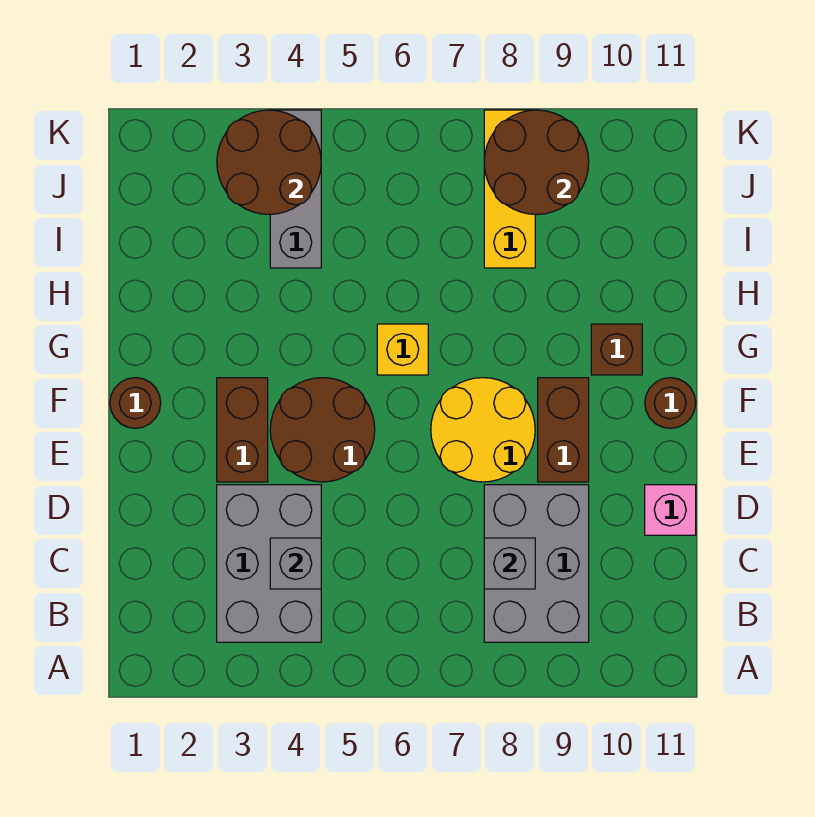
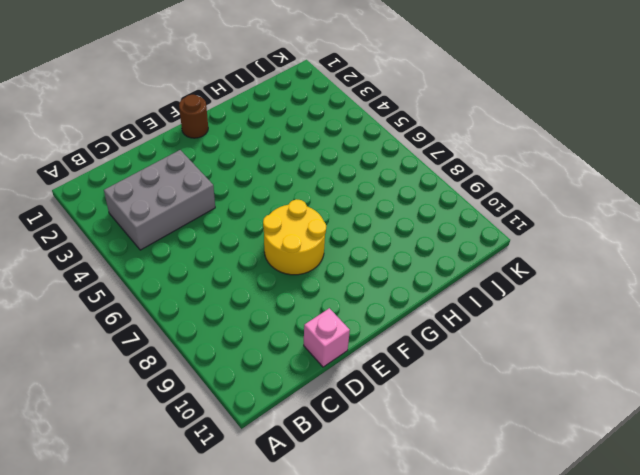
none -> grey brick B8:D9 level 1
none -> brown brick E3:F3 level 1
none -> brown round brick E4:F5 level 1

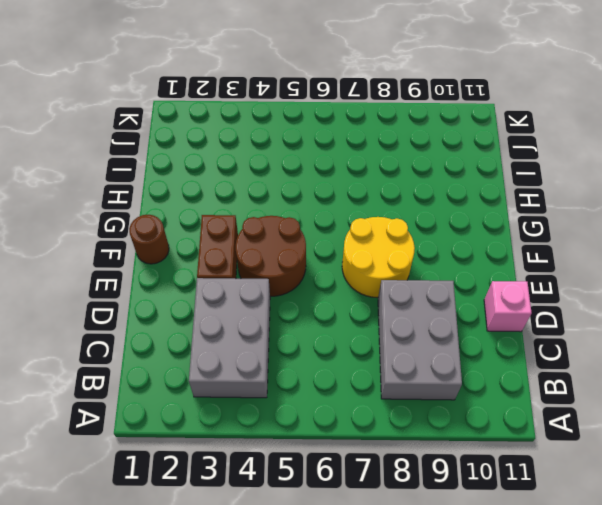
none -> brown brick E9:F9 level 1
none -> brown round brick F11 level 1
none -> yellow brick G6 level 1

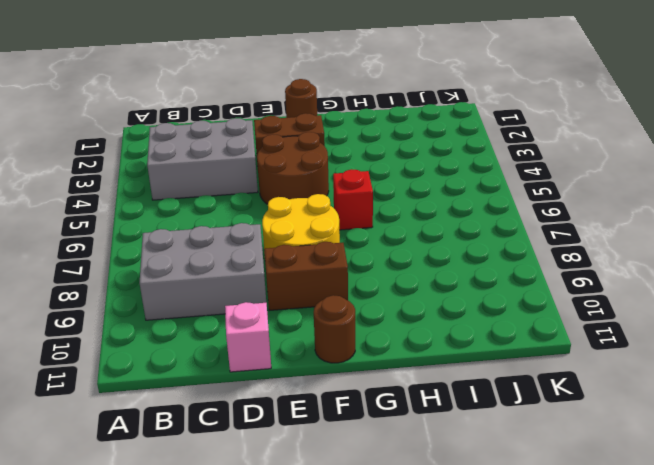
red brick G6 level 1 -> yellow brick G6 level 1
none -> brown brick G10 level 1
none -> grey brick I4:K4 level 1
none -> yellow brick I8:K8 level 1

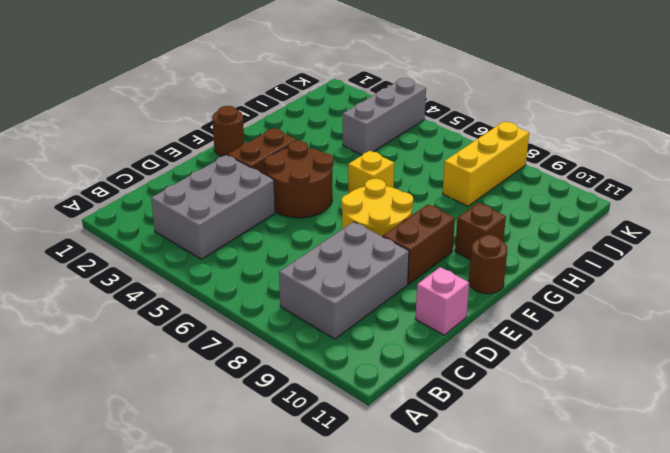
none -> grey brick C4 level 2
none -> grey brick C8 level 2
none -> brown round brick J3:K4 level 2

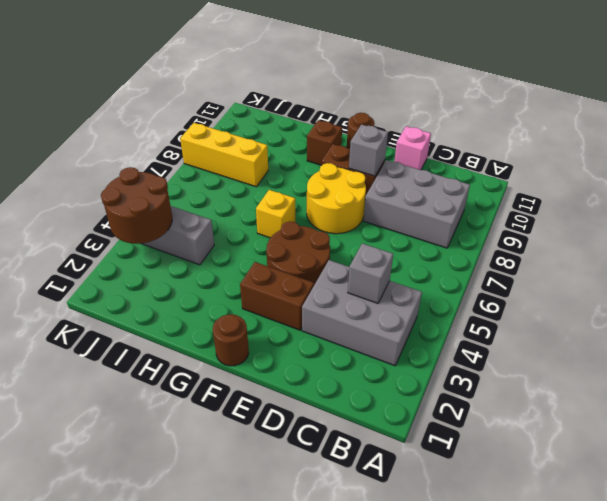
grey brick E9 level 2 -> grey brick C8 level 2
none -> brown round brick J8:K9 level 2

